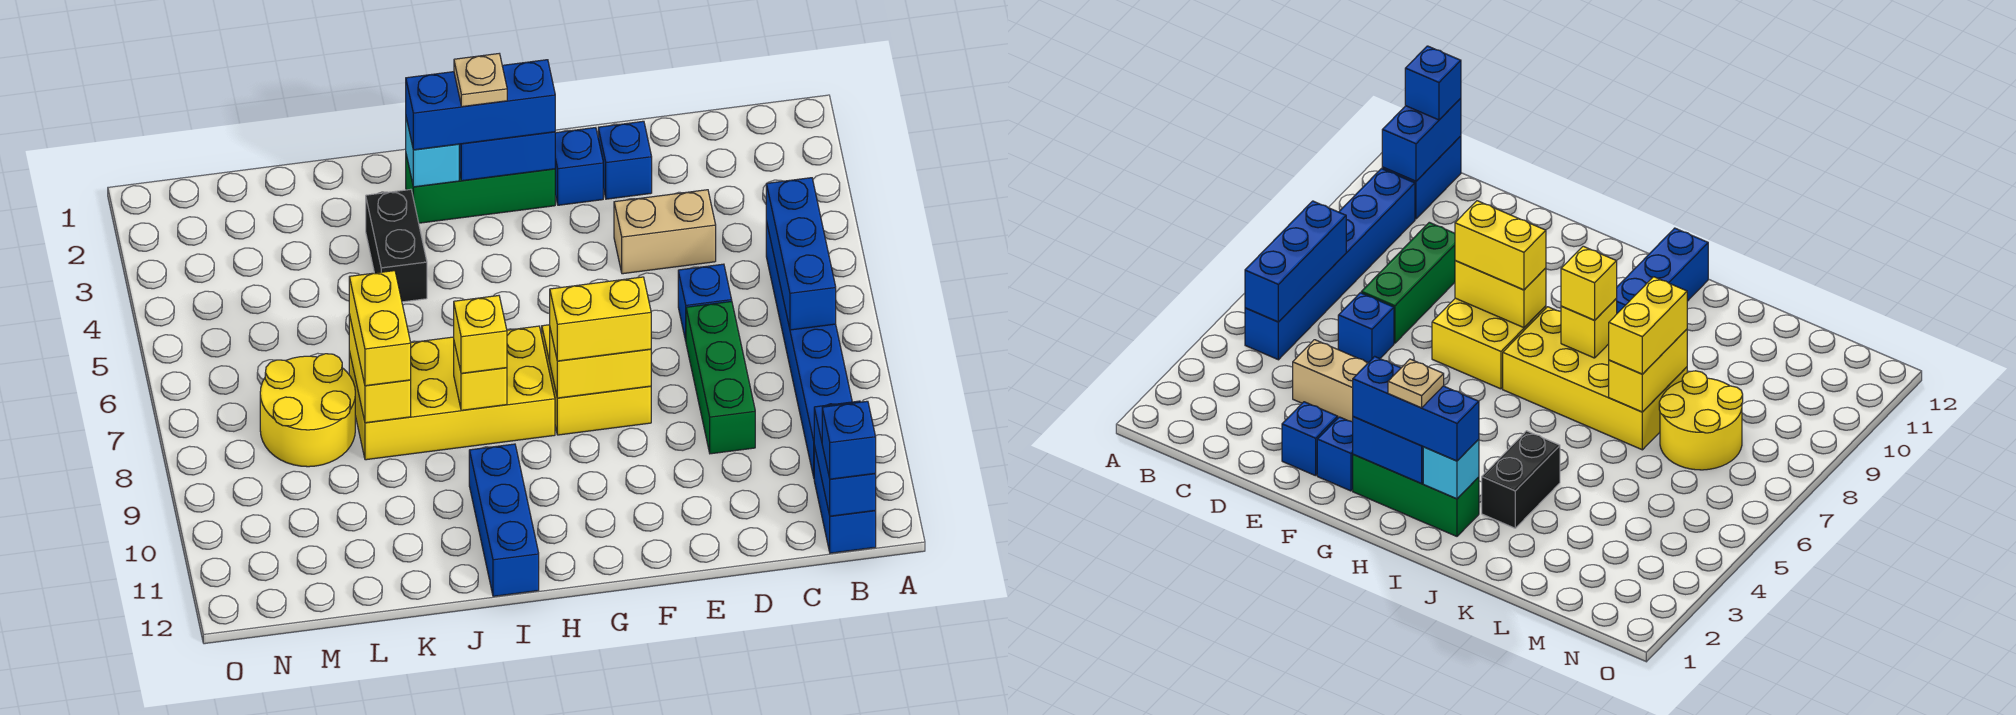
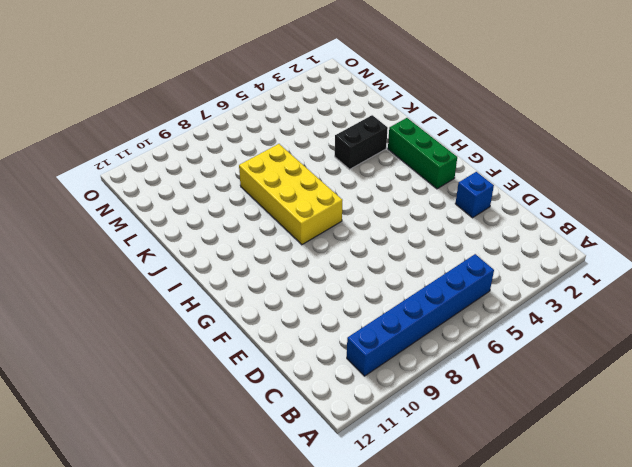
none -> blue brick B11:B12 level 1
none -> tan brick D4:E4 level 1
none -> blue brick D6 level 1

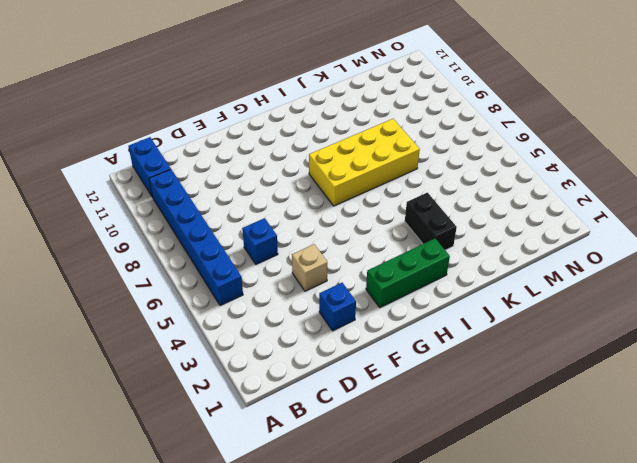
tan brick E4 level 1 -> tan brick D4:E4 level 1
none -> green brick D7:D9 level 1
none -> blue brick F2 level 1
none -> yellow brick F7:G8 level 1

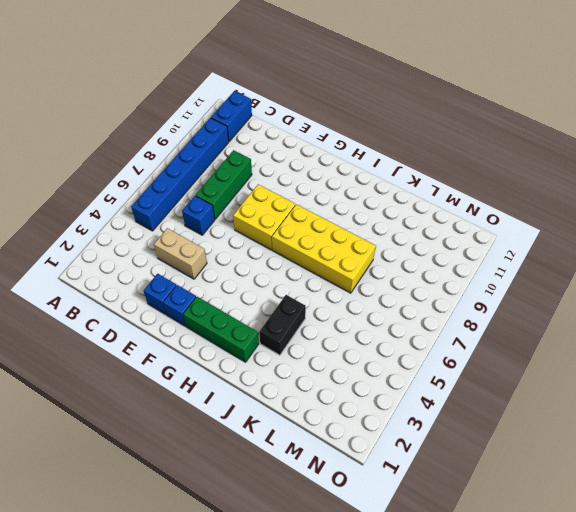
none -> blue brick I10:I12 level 1
none -> yellow round brick L7:M8 level 1
none -> blue brick B5:B7 level 2

